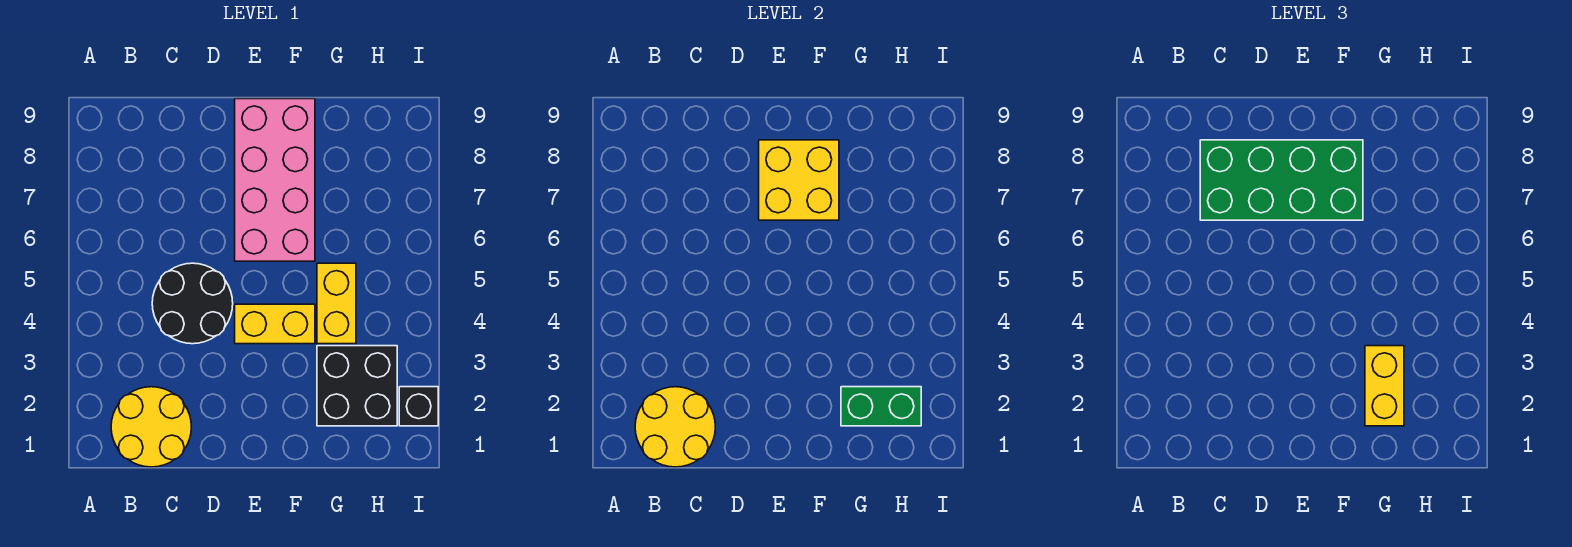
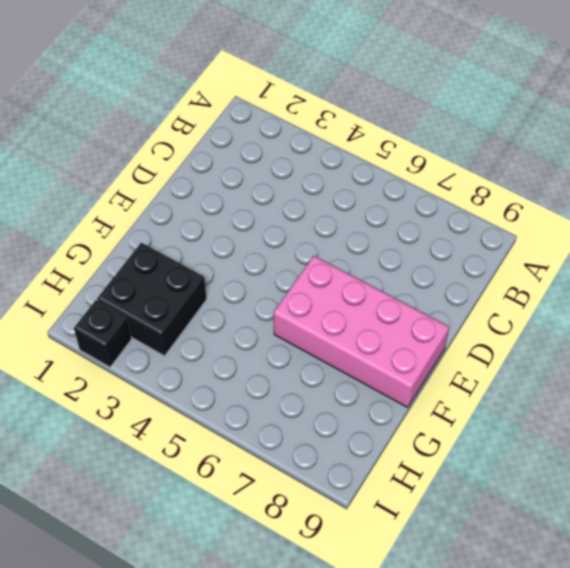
none -> yellow round brick B1:C2 level 1
none -> black round brick C4:D5 level 1
none -> yellow brick E4:F4 level 1

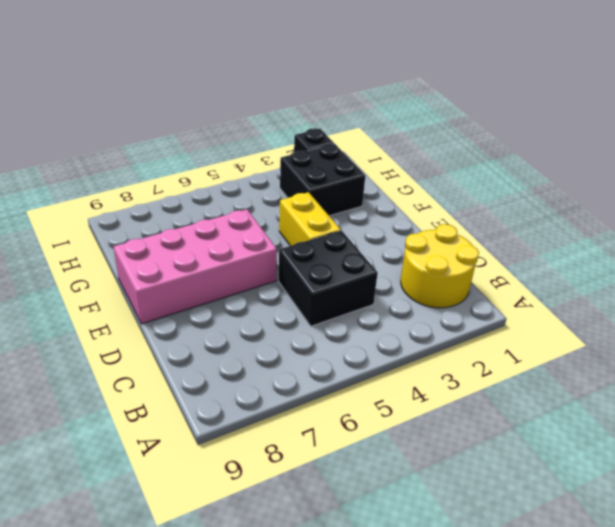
black brick C4:D5 level 1 -> black round brick C4:D5 level 1
none -> yellow brick G4:G5 level 1
none -> yellow round brick B1:C2 level 2
none -> yellow brick E7:F8 level 2

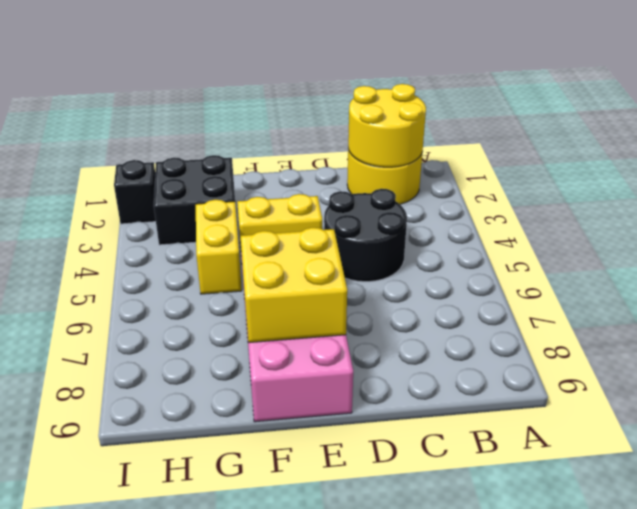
none -> green brick G2:H2 level 2
none -> green brick C7:F8 level 3
none -> yellow brick G2:G3 level 3

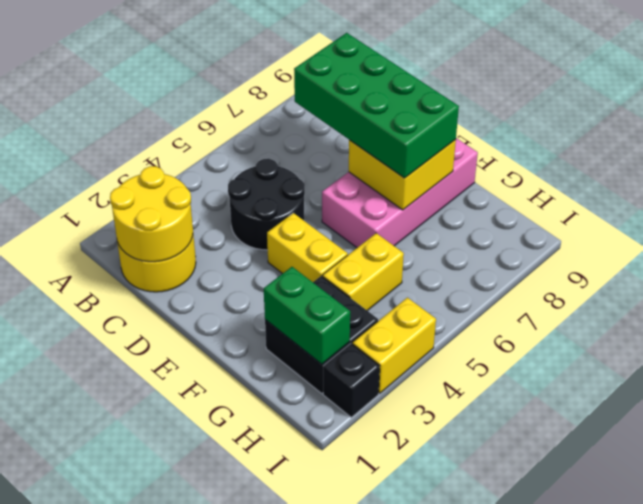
yellow brick I3:I4 level 1 -> yellow brick G2:G3 level 3

